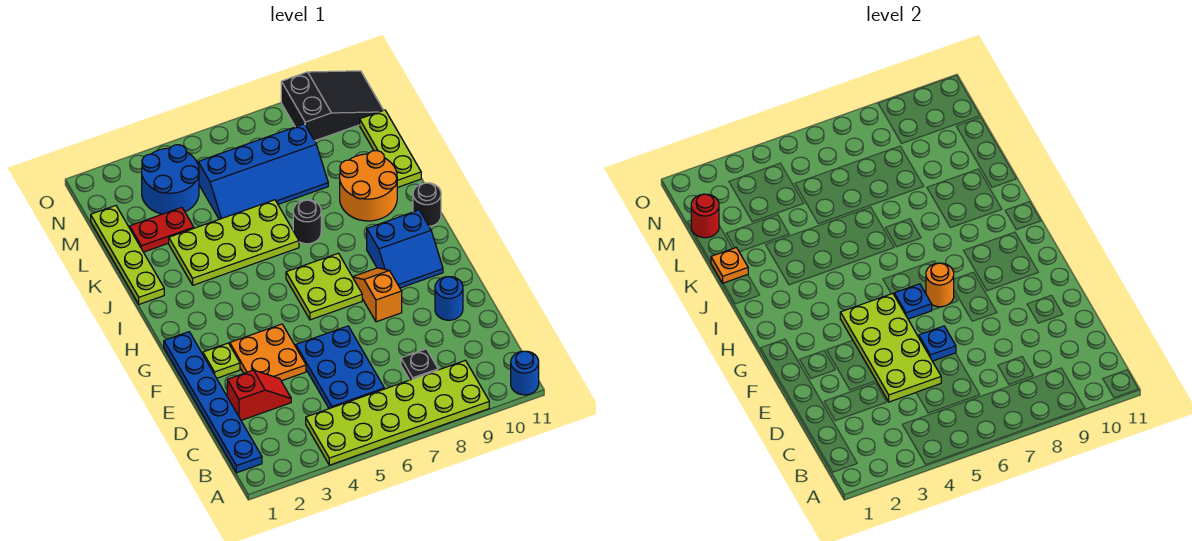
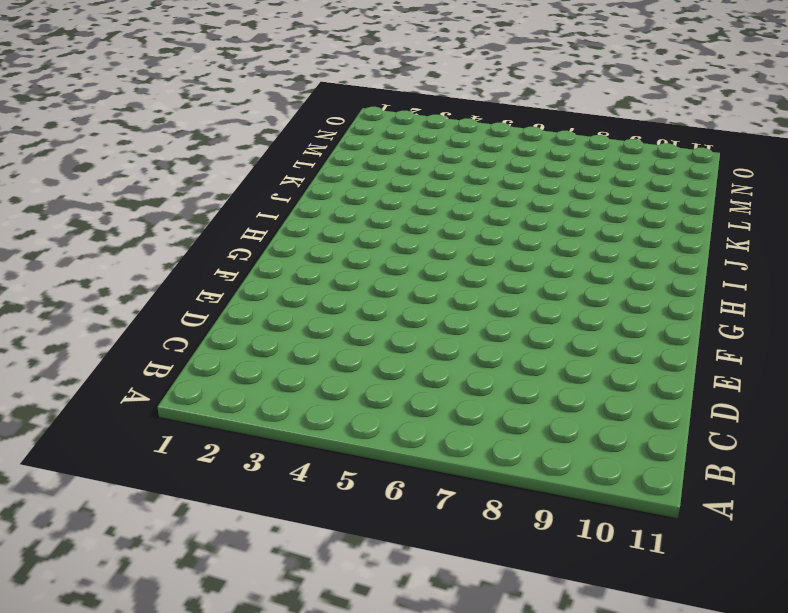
none -> lime plate A4:B9 level 1
none -> blue round brick A11 level 1
none -> blue plate B1:G1 level 1

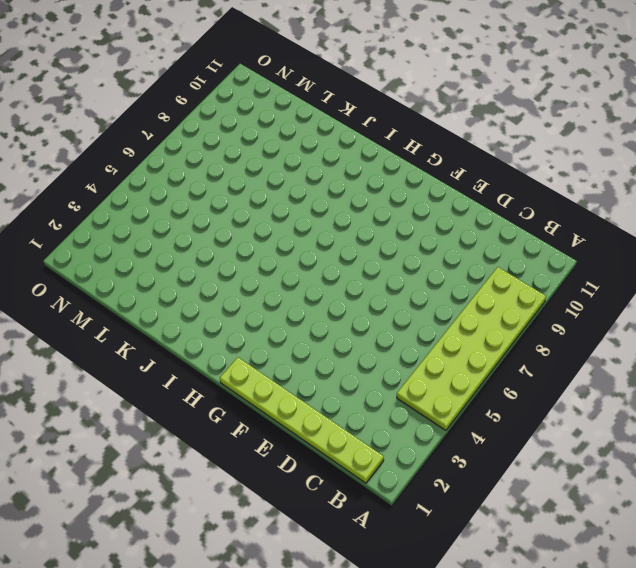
lime plate B1:G1 level 1 -> blue plate B1:G1 level 1
none -> blue round brick A11 level 1
none -> blue plate C5:E6 level 1
none -> black plate C8 level 1

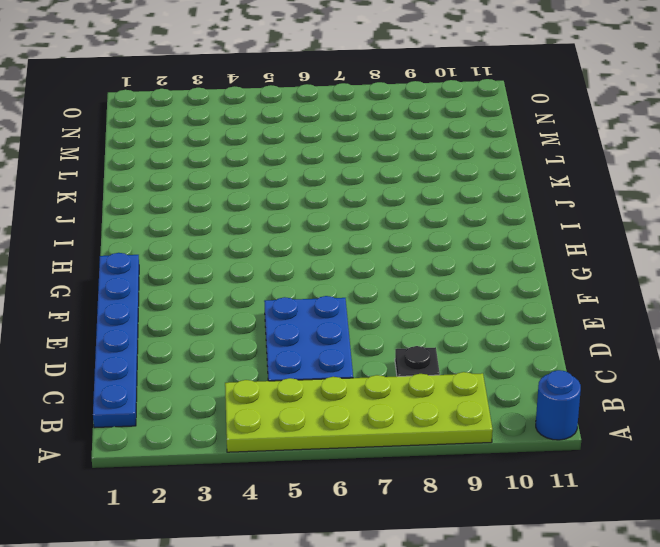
none -> red slope D2:D3 level 1 top 2
none -> orange plate E3:F4 level 1
none -> blue round brick E10 level 1

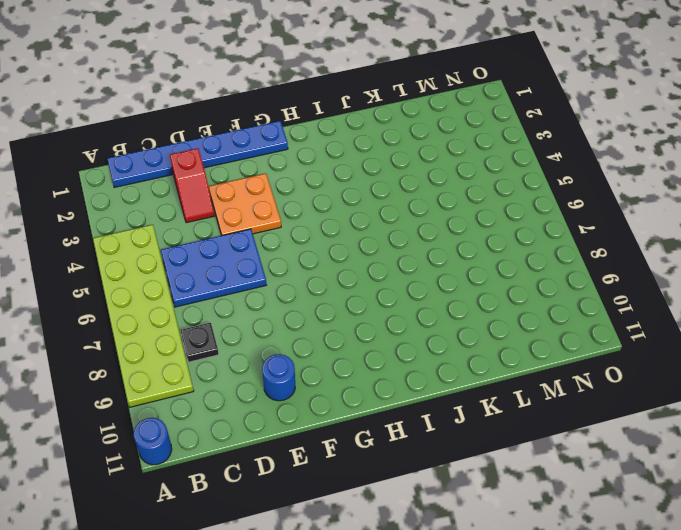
none -> lime plate F2 level 1
none -> orange slope F8:G8 level 1 top F
none -> lime plate G6:H7 level 1

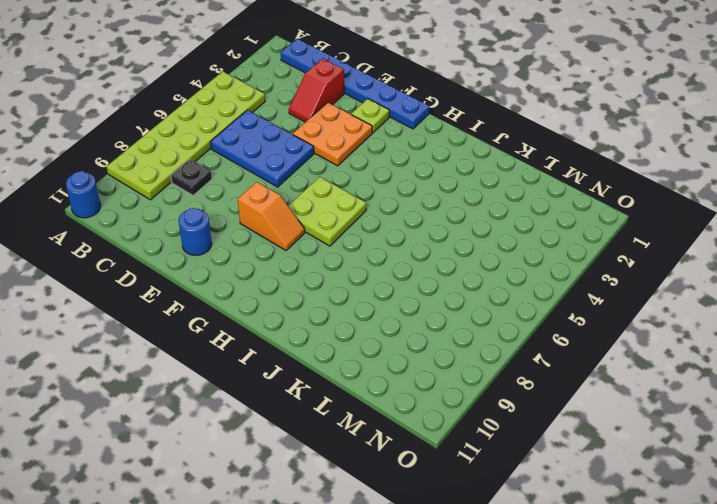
none -> blue slope G9:H10 level 1 top H
none -> black round brick I11 level 1
none -> lime plate J1:M1 level 1

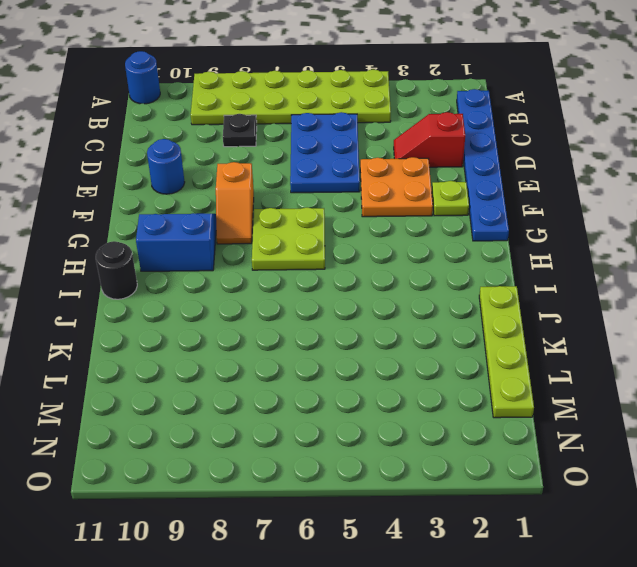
none -> lime plate J3:K6 level 1
none -> black round brick J7 level 1
none -> orange round brick J9:K10 level 1

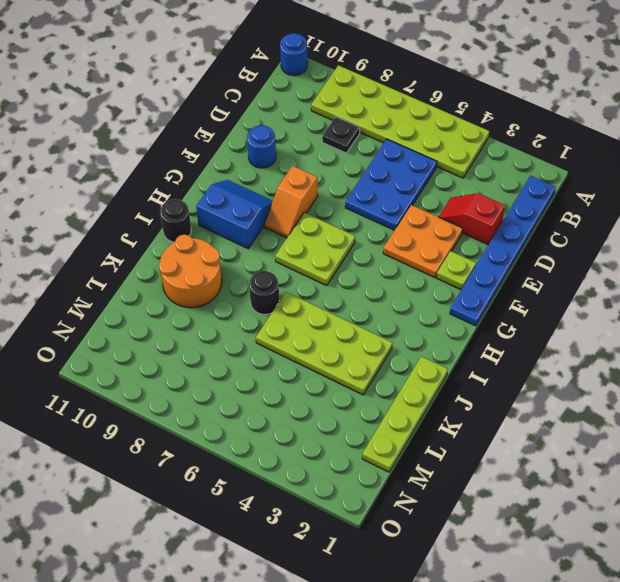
none -> lime plate K11:M11 level 1
none -> red plate L2:L3 level 1
none -> blue slope L5:M8 level 1 top M

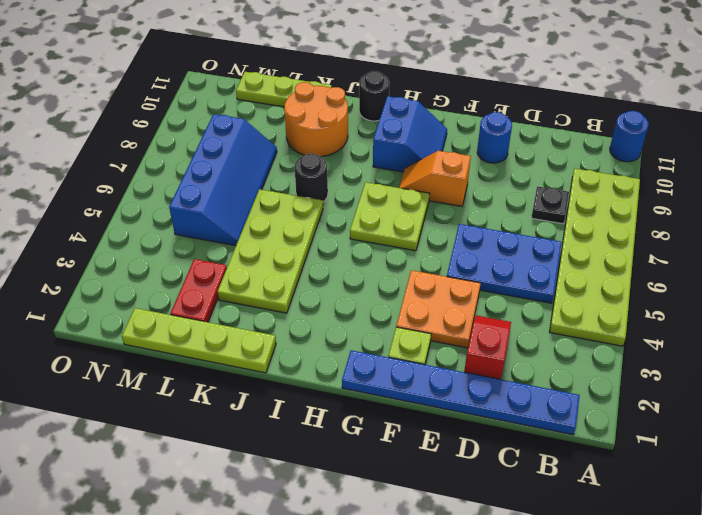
none -> blue round brick M3:N4 level 1
none -> black slope N9:O11 level 1 top 9
none -> lime plate D4:G5 level 2

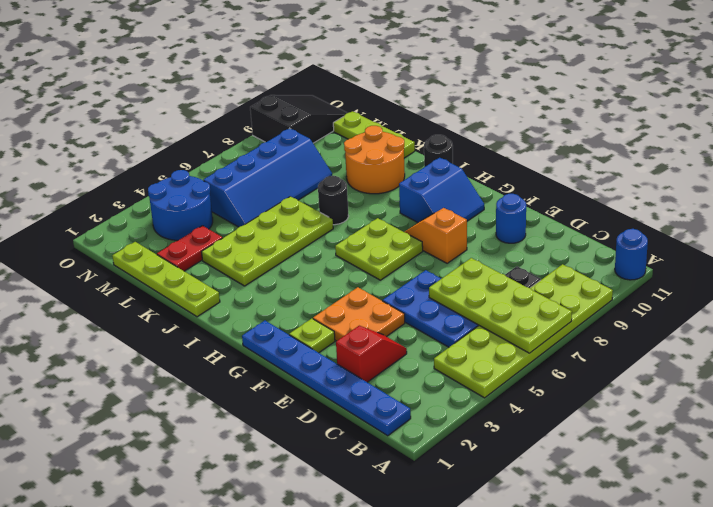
lime plate A6:D7 level 2 -> lime plate D4:G5 level 2
none -> blue plate E6 level 2
none -> blue plate G6 level 2
none -> orange round brick G7 level 2

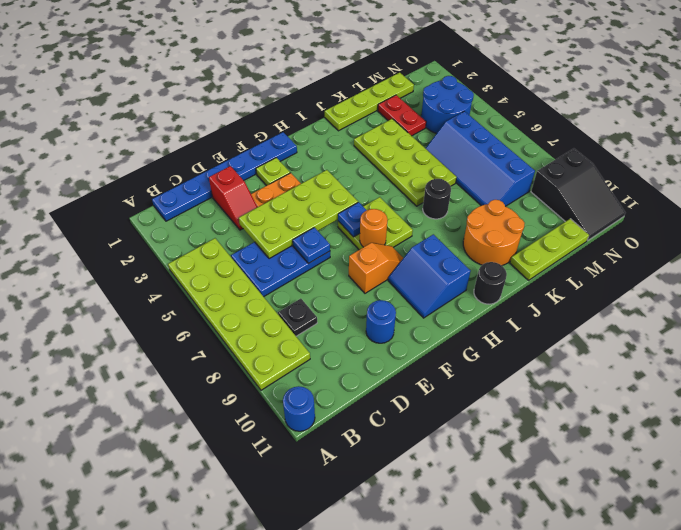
none -> orange plate K1 level 2
none -> red round brick M1 level 2

